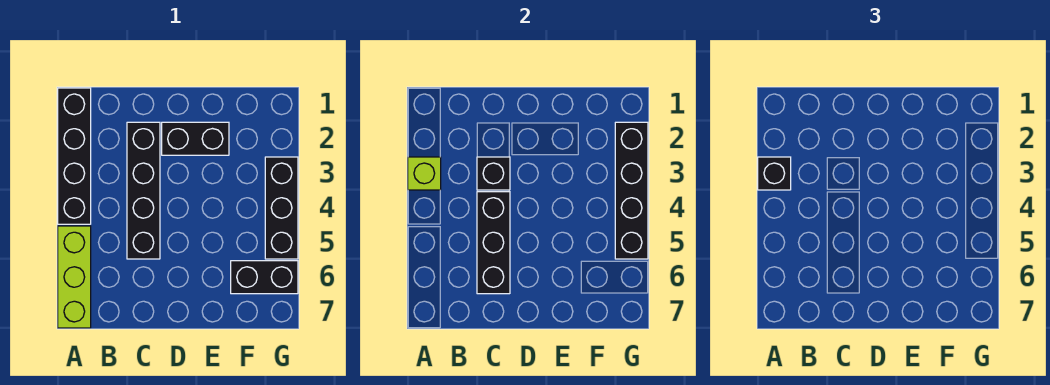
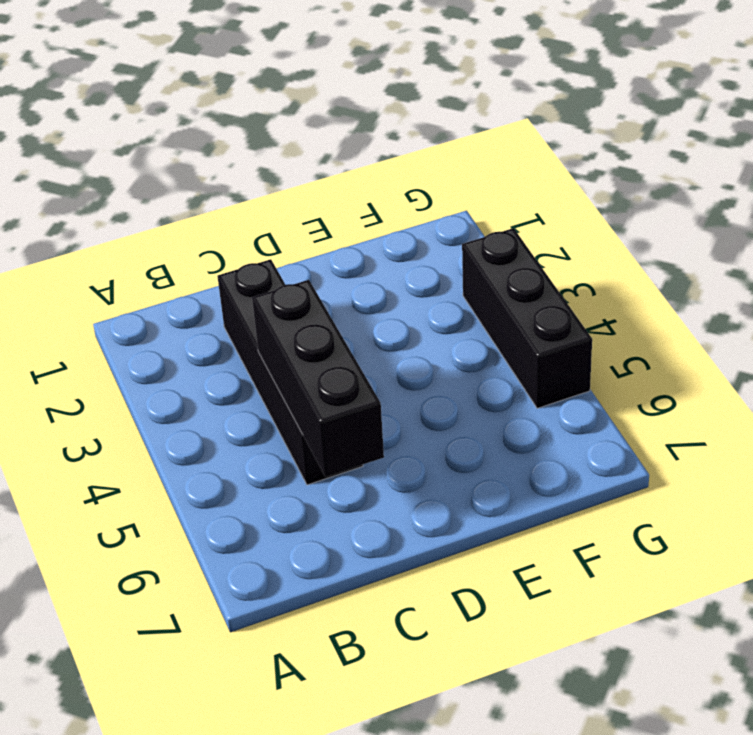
none -> black brick A1:A4 level 1
none -> lime brick A5:A7 level 1

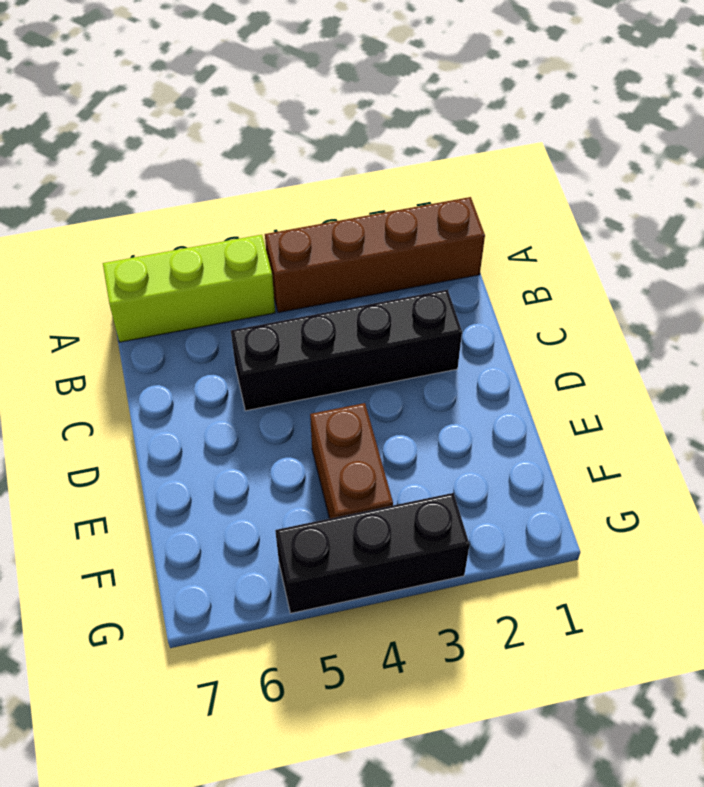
brown brick A1:A4 level 1 -> black brick A1:A4 level 1
brown brick E4:F4 level 1 -> none
none -> black brick D2:E2 level 1
none -> black brick F6:G6 level 1

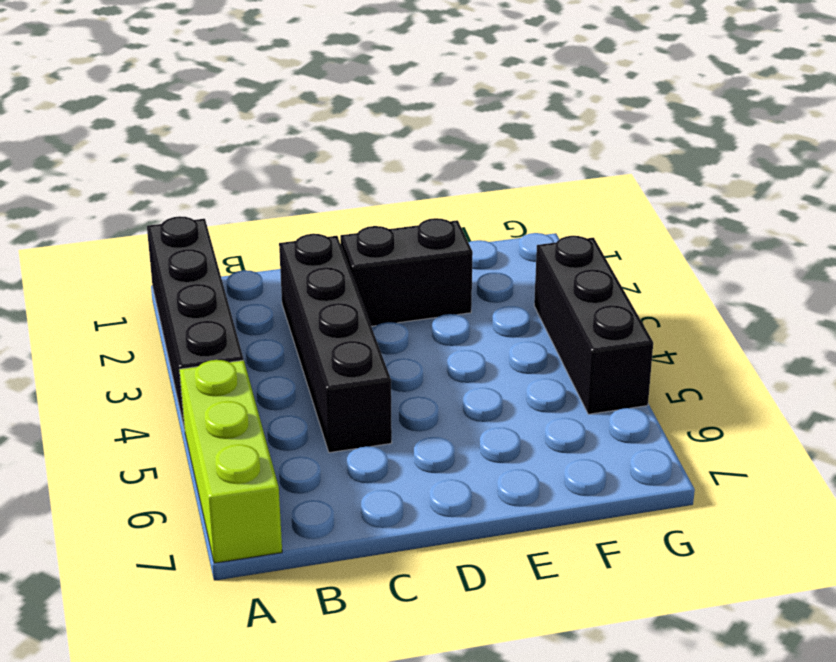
none -> black brick F6:G6 level 1
none -> lime brick A3 level 2

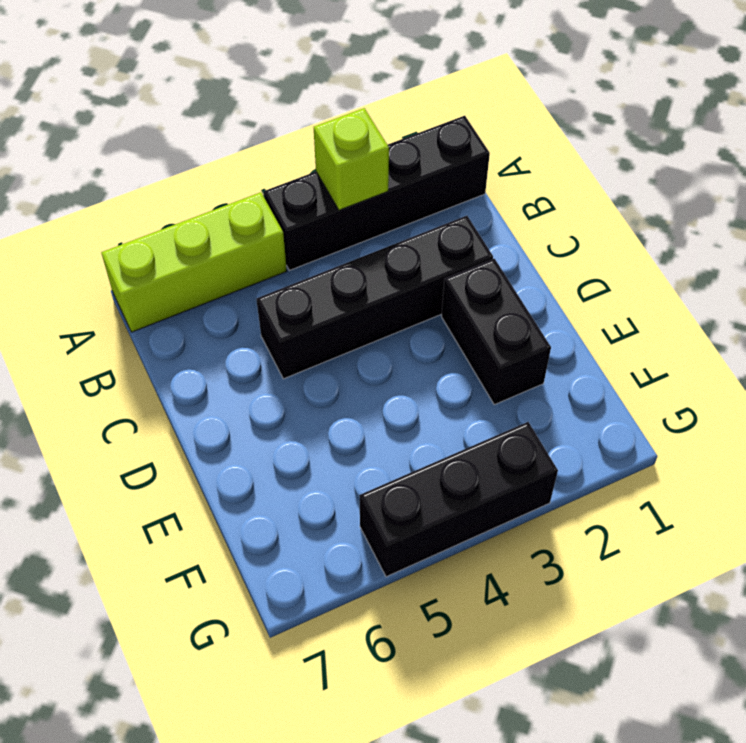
none -> black brick F6:G6 level 1
none -> black brick C3 level 2

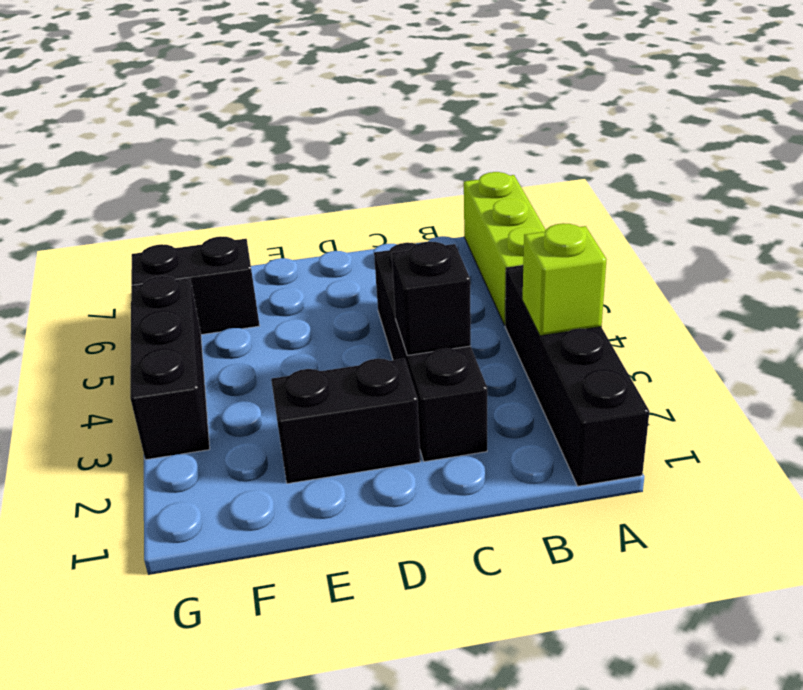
none -> black brick C4:C6 level 2
none -> black brick G2:G5 level 2

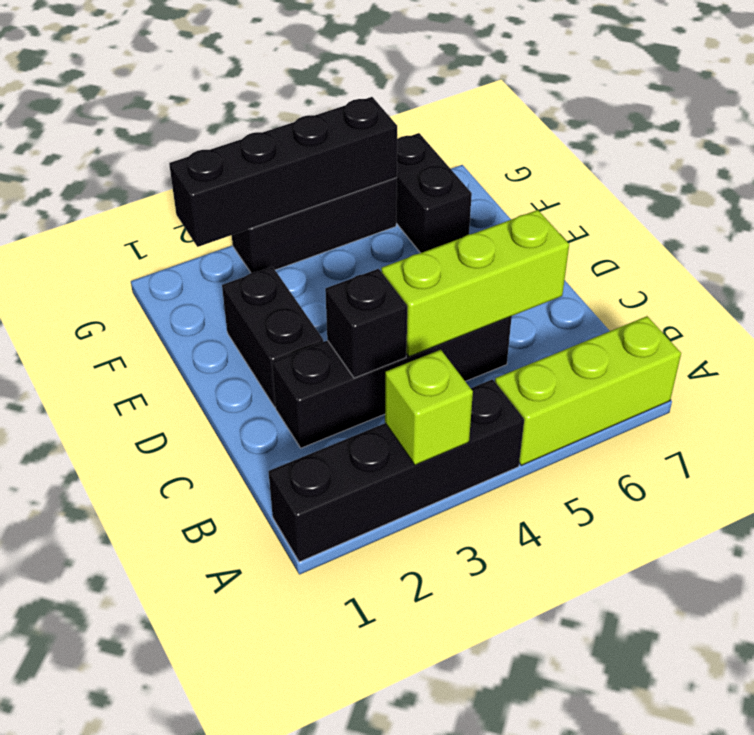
lime brick C4:C6 level 2 -> black brick C4:C6 level 2
none -> black brick A3 level 3

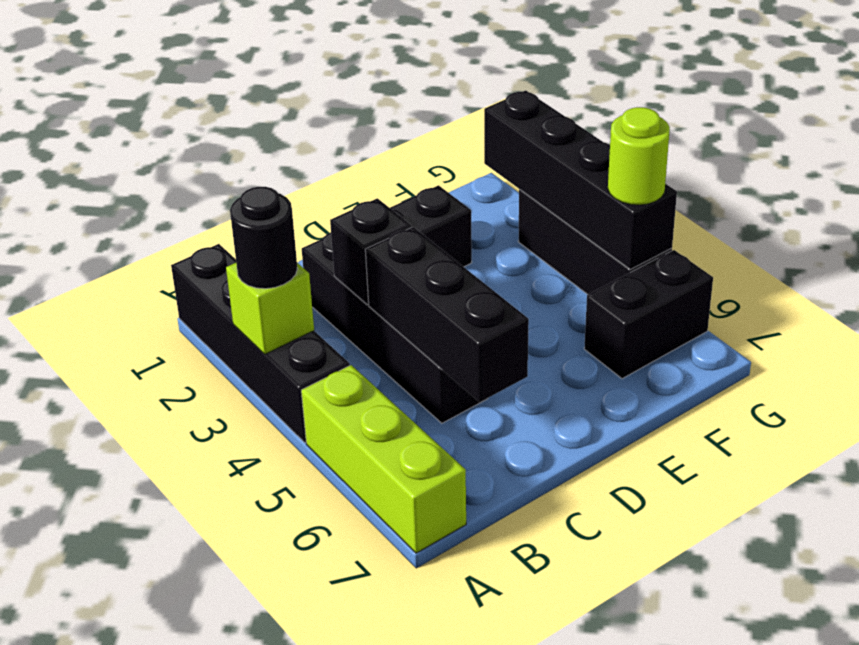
black round brick A3 level 3 -> black brick A3 level 3
lime round brick G5 level 3 -> none

